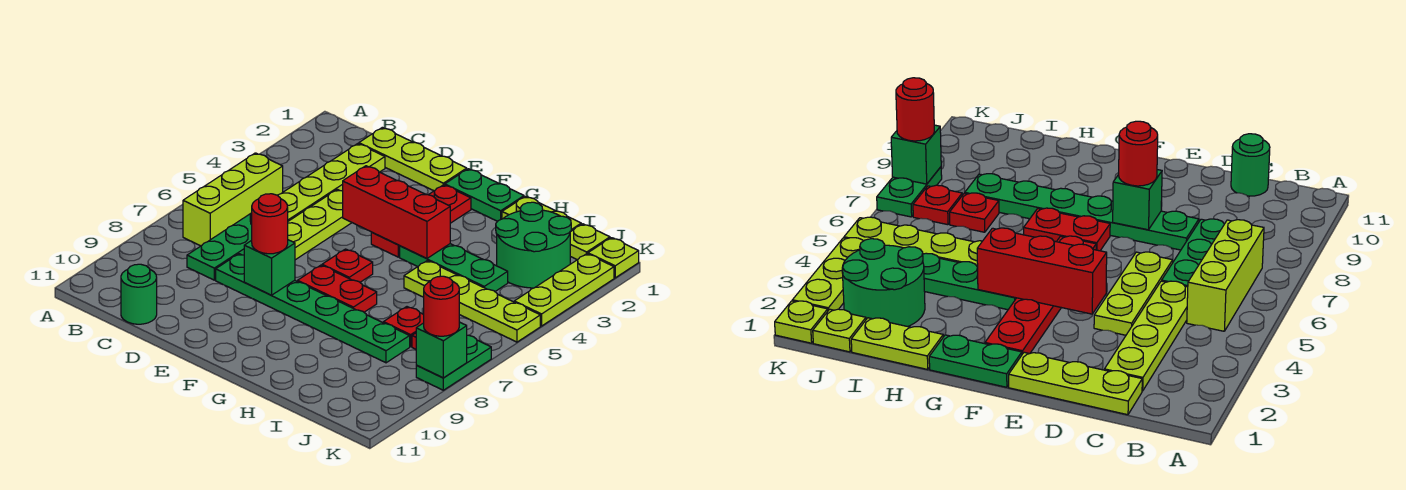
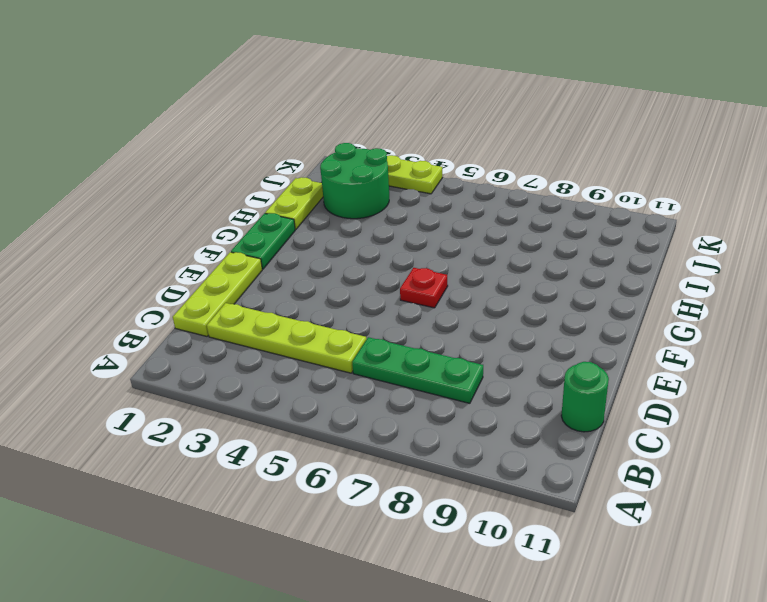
none -> lime brick B5:B7 level 1
none -> lime plate D4:D6 level 1
none -> green plate D8:I8 level 1

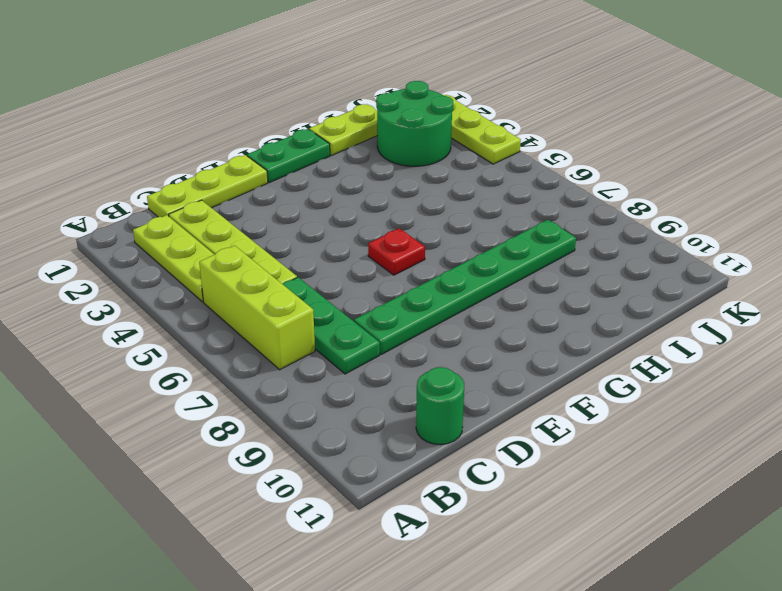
lime plate B2:B4 level 1 -> lime plate D4:D6 level 1
none -> red plate F2:F4 level 1
none -> red plate F7:G7 level 1
none -> green plate G4:I4 level 1

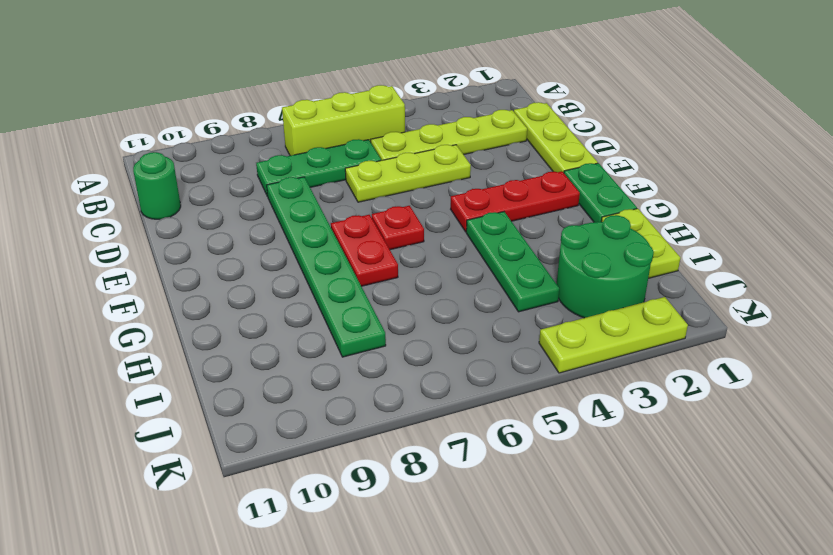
none -> lime plate H5:K5 level 1
none -> red plate I7 level 1
none -> lime plate J1 level 1

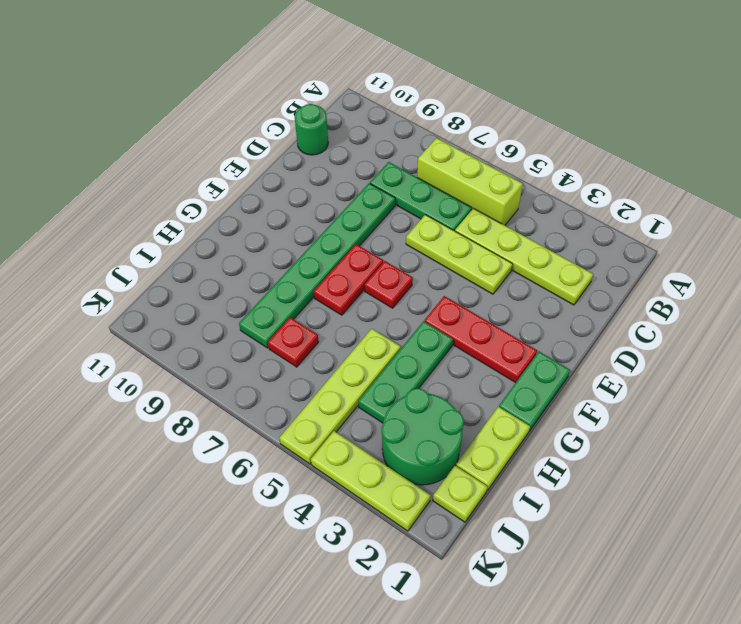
none -> lime plate C1:E1 level 1
none -> red plate J7 level 1
none -> lime plate K1 level 1

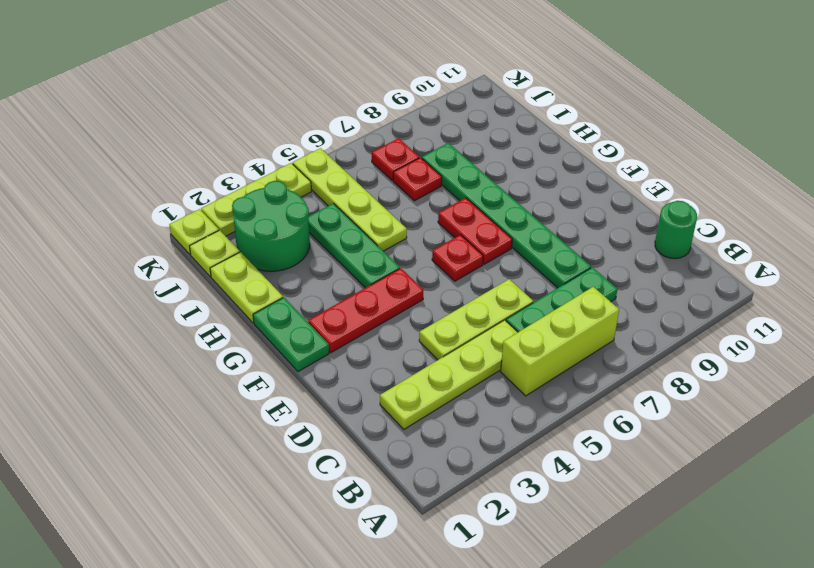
none -> lime plate C1:E1 level 1
none -> green plate K7:K8 level 1
none -> red brick E4:G4 level 2

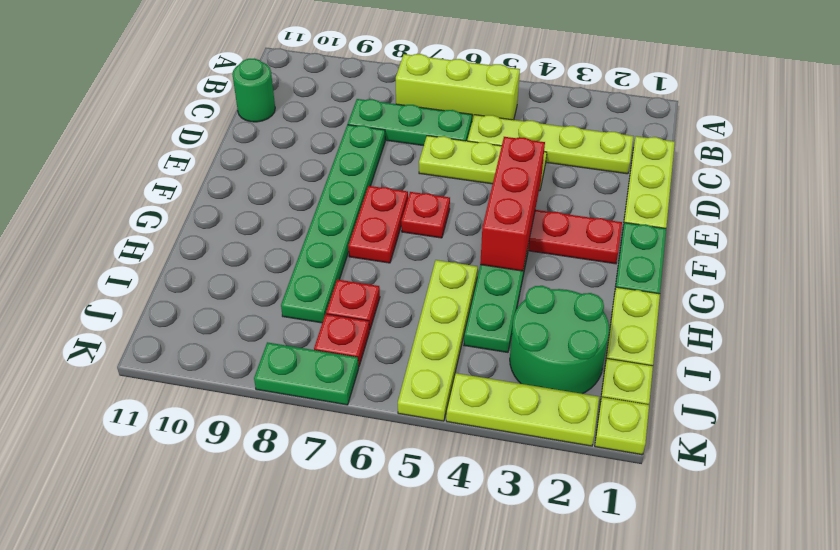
none -> green brick E8 level 2
none -> green brick K8 level 2
none -> red round brick E8 level 3

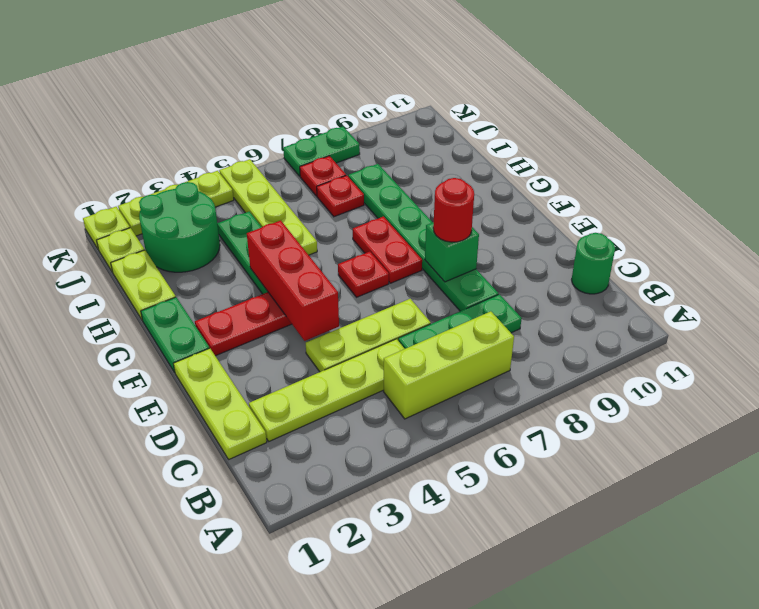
none -> green brick K8 level 2
none -> red round brick K8 level 3

